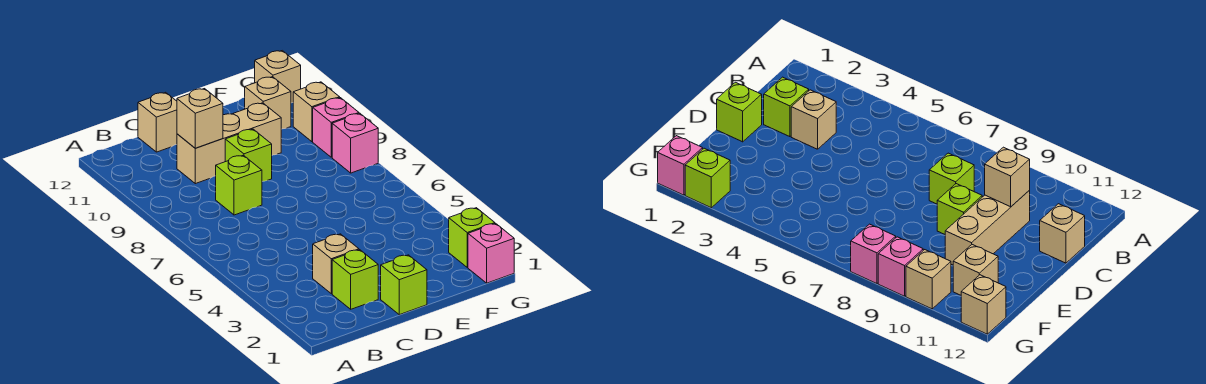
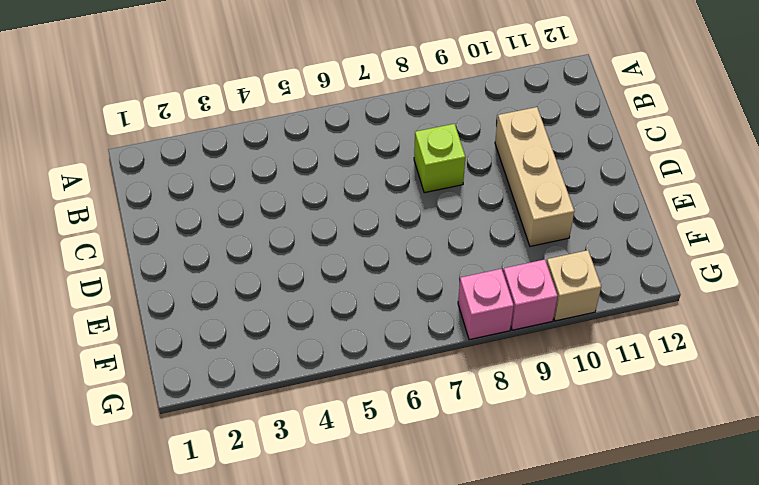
none -> lime brick C2 level 1
none -> tan brick C3 level 1
none -> tan brick C12 level 1

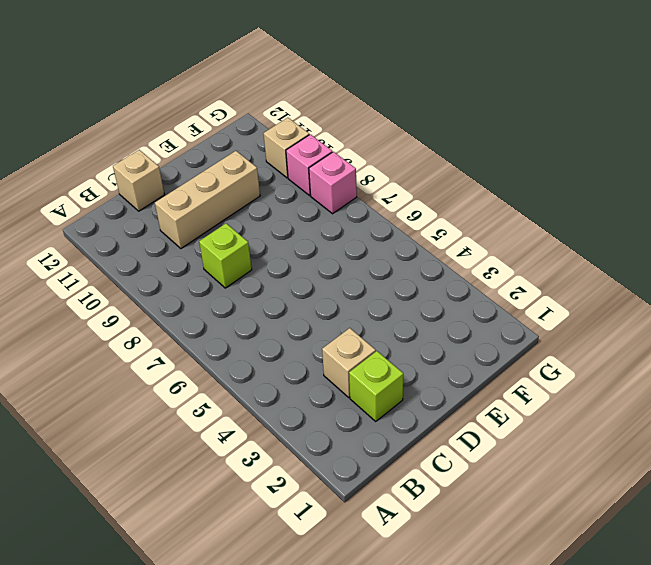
none -> lime brick D1 level 1
none -> lime brick D9 level 1
none -> tan brick F11 level 1

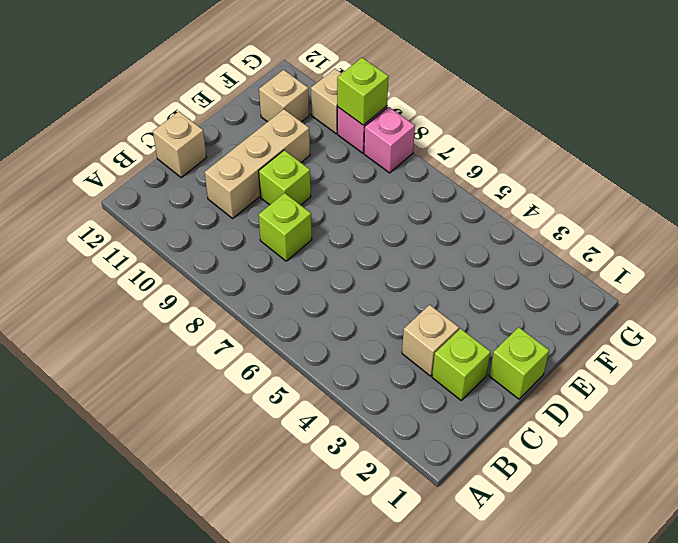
lime brick G9 level 2 -> lime brick G2 level 1
none -> pink brick G1 level 1
none -> tan brick G12 level 1
none -> tan brick C10 level 2

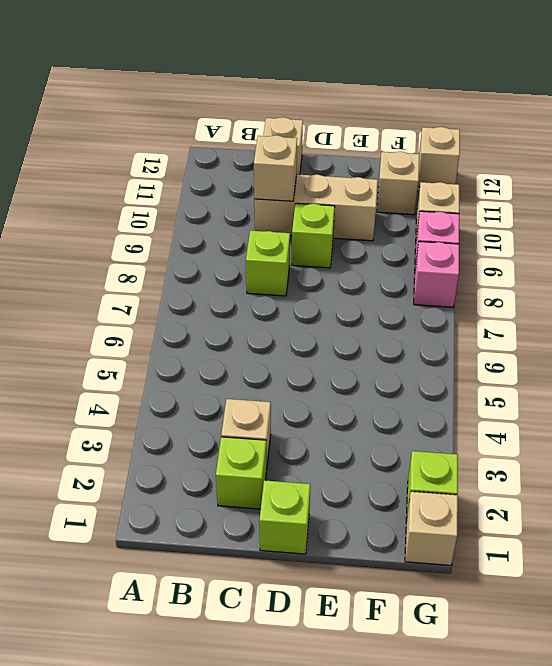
tan brick G1 level 1 -> pink brick G1 level 1

